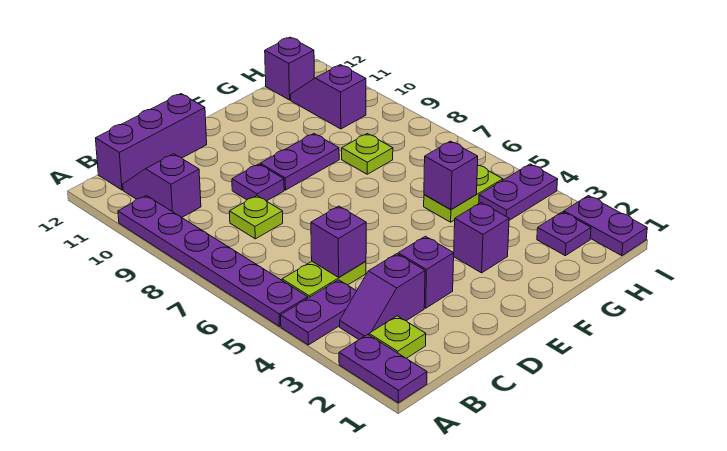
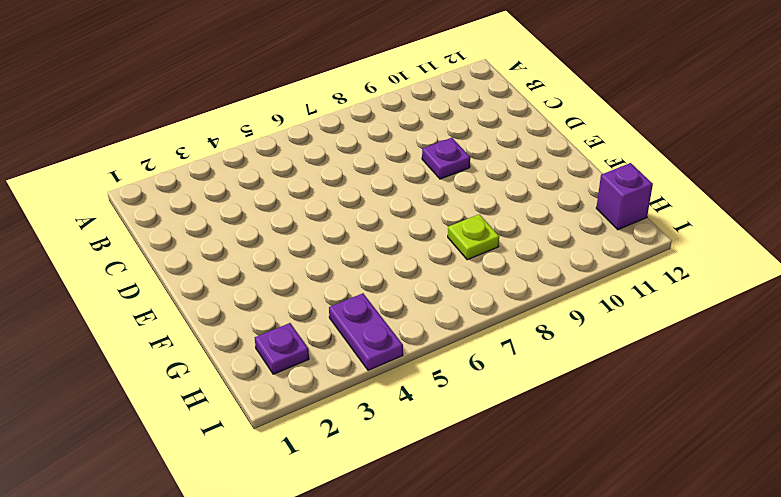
none -> purple plate A1:A2 level 1
none -> purple plate A4:B4 level 1
none -> purple plate A5:A10 level 1

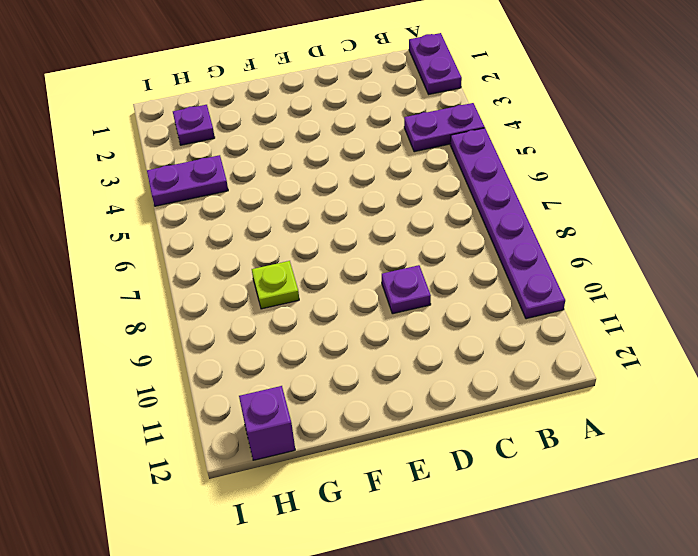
none -> lime plate B2 level 1
none -> purple slope B3:C3 level 1 top C
none -> lime plate B5:C5 level 1

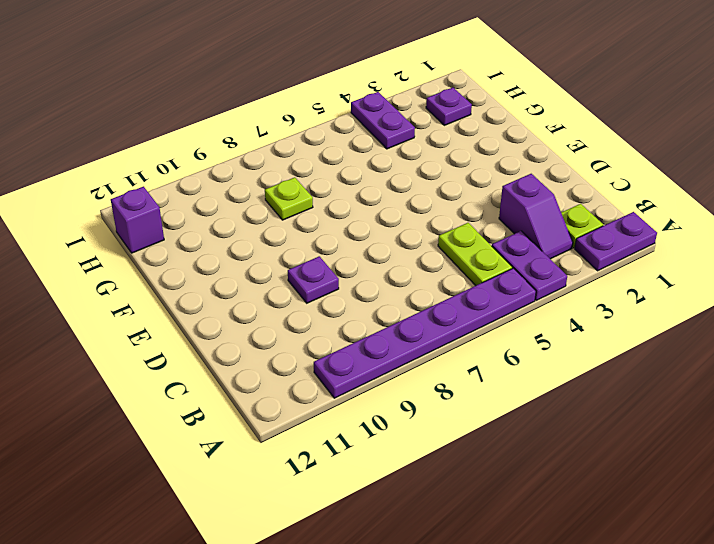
none -> purple slope B10:B11 level 1 top 10
none -> purple brick B12:D12 level 1
none -> lime plate C8 level 1

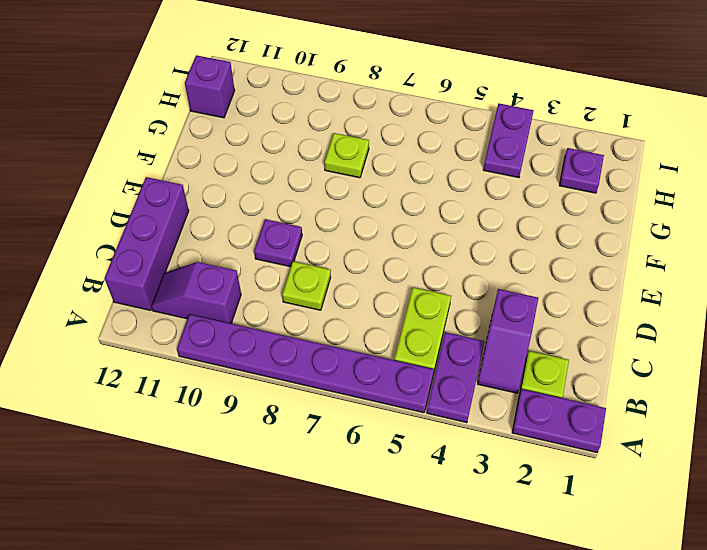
none -> purple brick D3 level 1
none -> purple plate E9:F9 level 1
none -> purple brick F3 level 1

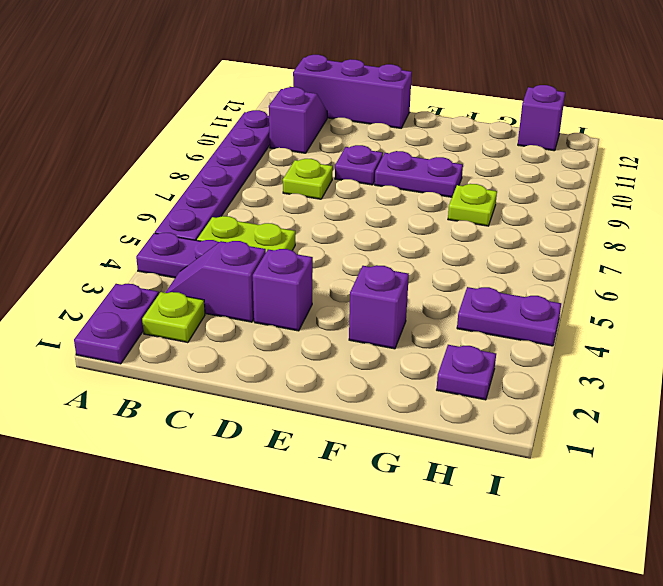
none -> lime plate G5:H5 level 1
none -> purple slope H10:H11 level 1 top 10
none -> purple plate I1:I2 level 1

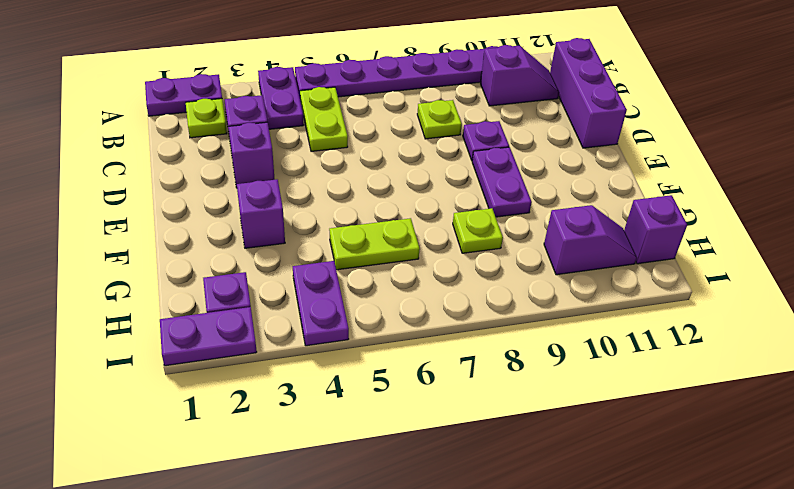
lime plate G5:G6 level 1 -> lime plate G5:H5 level 1
none -> purple brick C5 level 2
none -> purple brick G5 level 2

